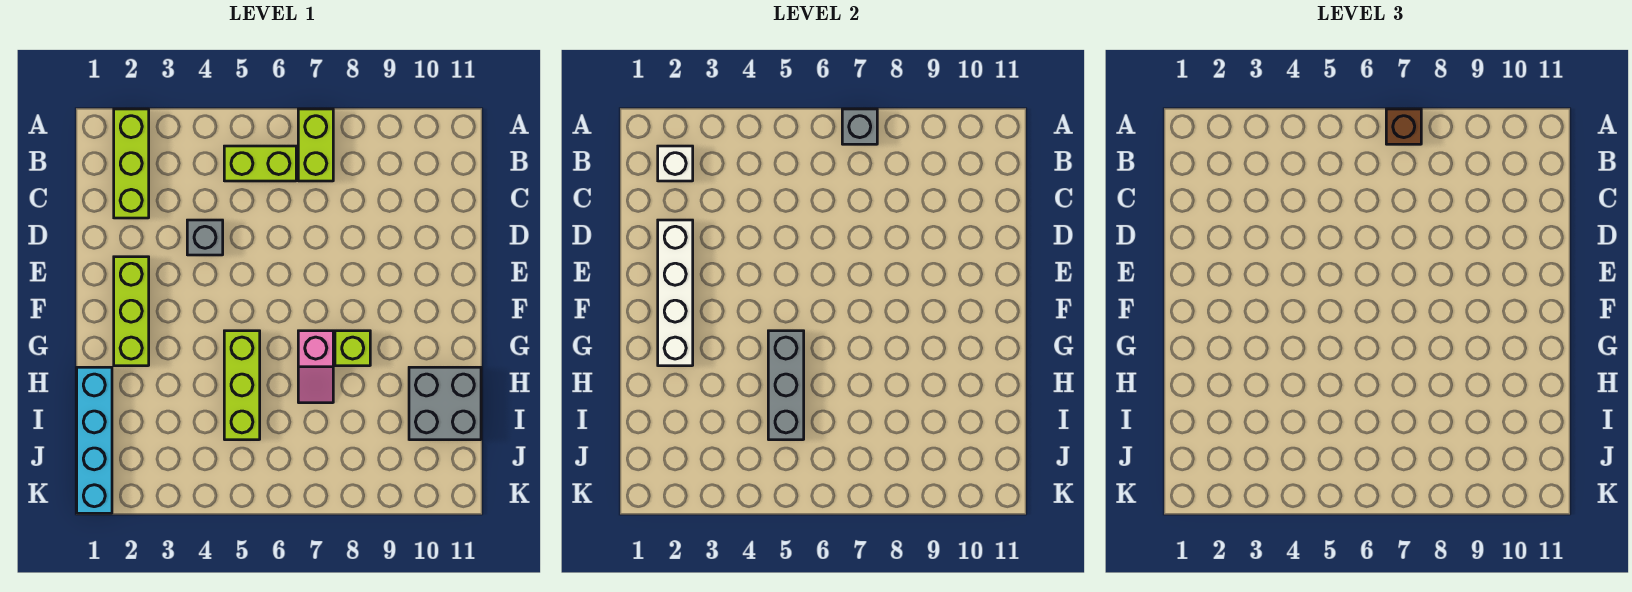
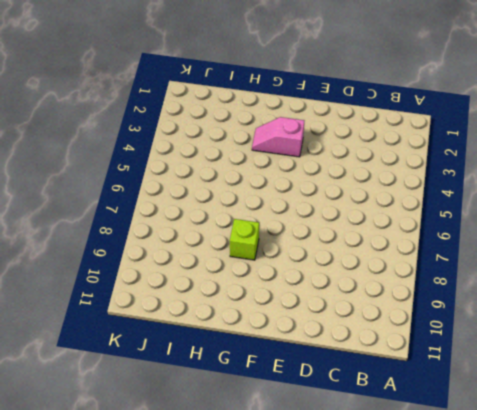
pink slope F3:G3 level 1 top F -> pink slope G7:H7 level 1 top G
none -> lime brick A2:C2 level 1
none -> lime brick A7:B7 level 1
none -> lime brick B5:B6 level 1

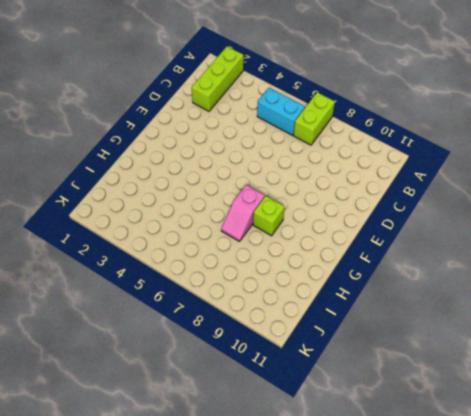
cyan brick B5:B6 level 1 -> lime brick B5:B6 level 1
none -> grey brick D4 level 1
none -> lime brick E2:G2 level 1
none -> lime brick G5:I5 level 1

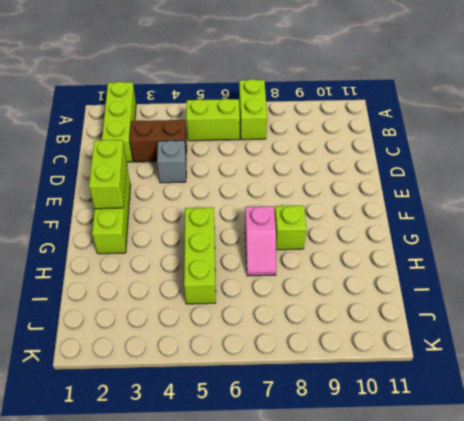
brown brick C3:C4 level 1 -> none
lime brick E2:F2 level 2 -> white brick D2:G2 level 2
none -> cyan brick H1:K1 level 1
none -> grey brick H10:I11 level 1
none -> grey brick A7 level 2

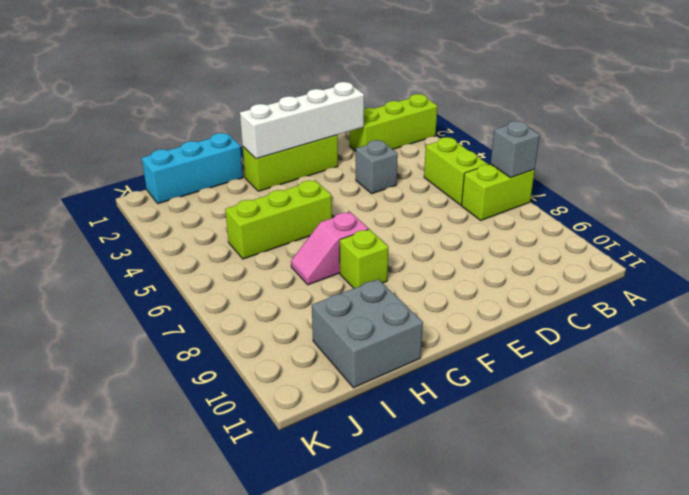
cyan brick H1:J1 level 1 -> cyan brick H1:K1 level 1
none -> white brick B2 level 2
none -> grey brick G5:I5 level 2
none -> brown brick A7 level 3

